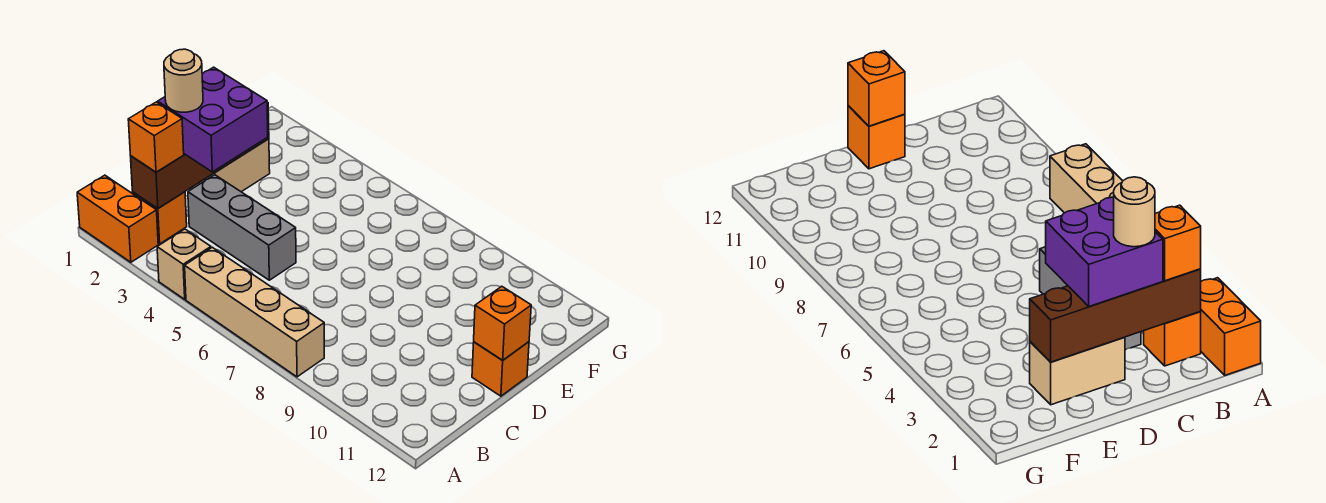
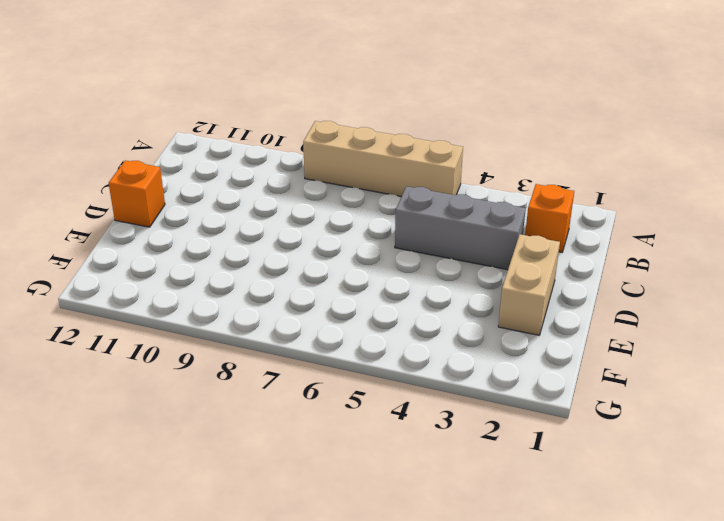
none -> orange brick A1:A2 level 1
none -> tan brick A4 level 1
none -> brown brick B2:E2 level 2

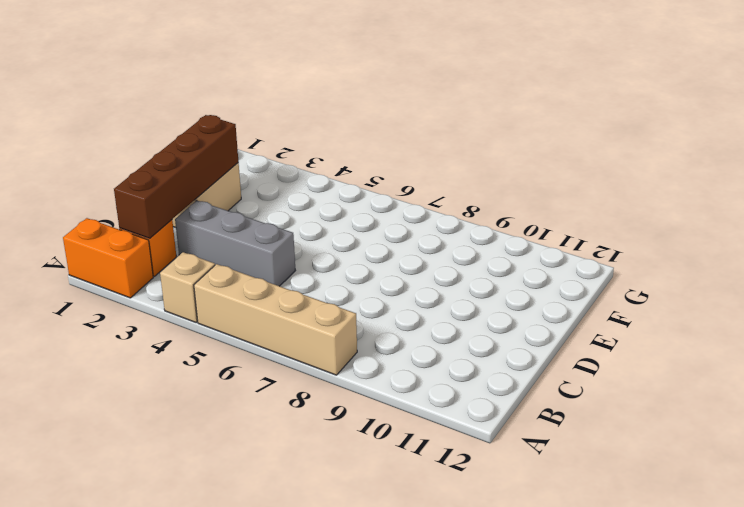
none -> orange brick D12 level 1
none -> orange brick D12 level 2
none -> orange brick B2 level 3

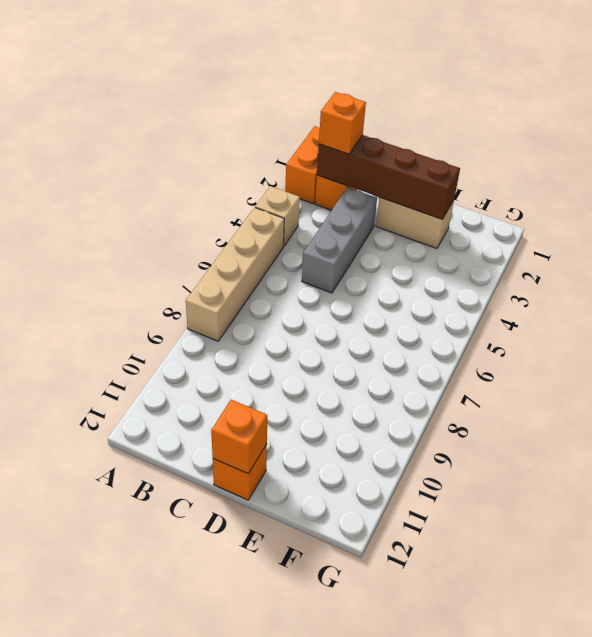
none -> purple brick C2:D3 level 3
none -> tan round brick C2 level 4

